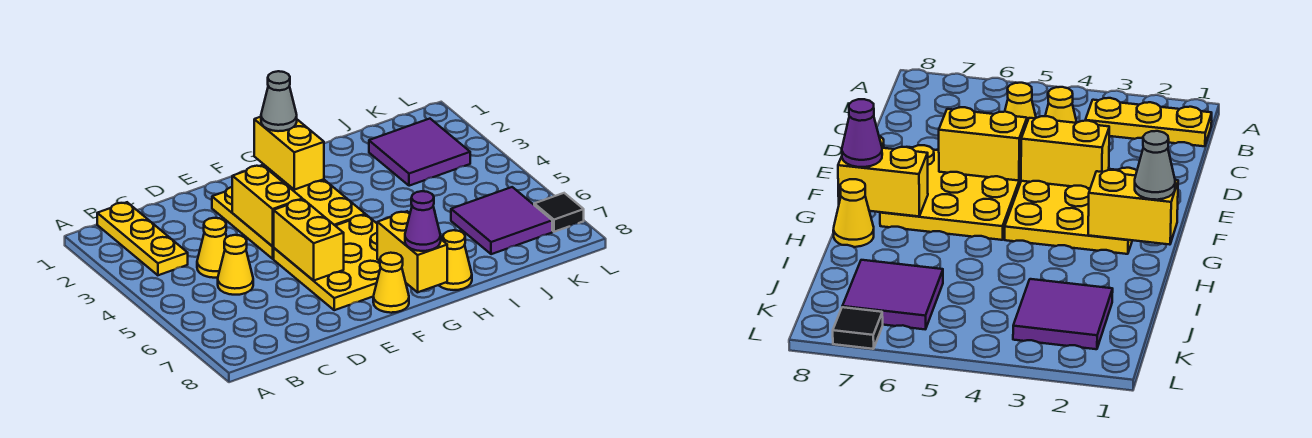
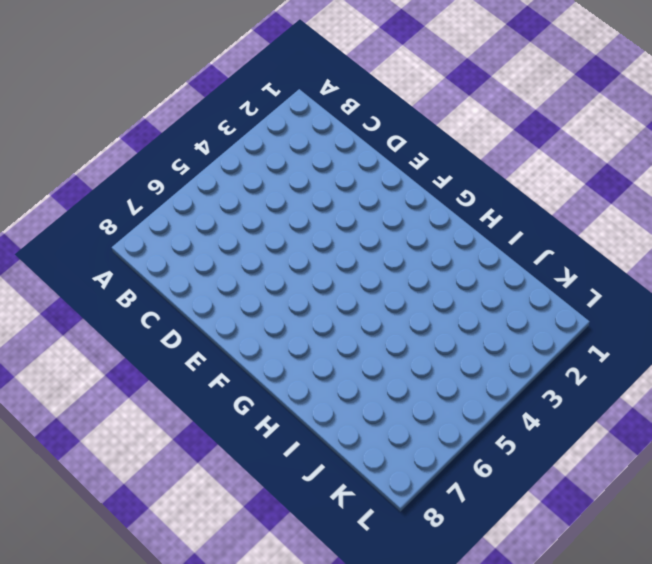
none -> yellow plate B1:B3 level 1
none -> yellow cone C4 level 1
none -> yellow cone C5 level 1

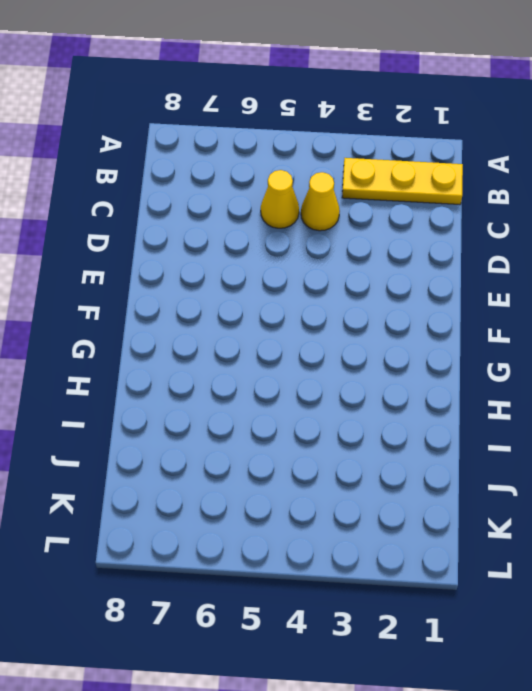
none -> yellow plate E2:G4 level 1
none -> yellow plate E5:G7 level 1
none -> yellow cone F8 level 1

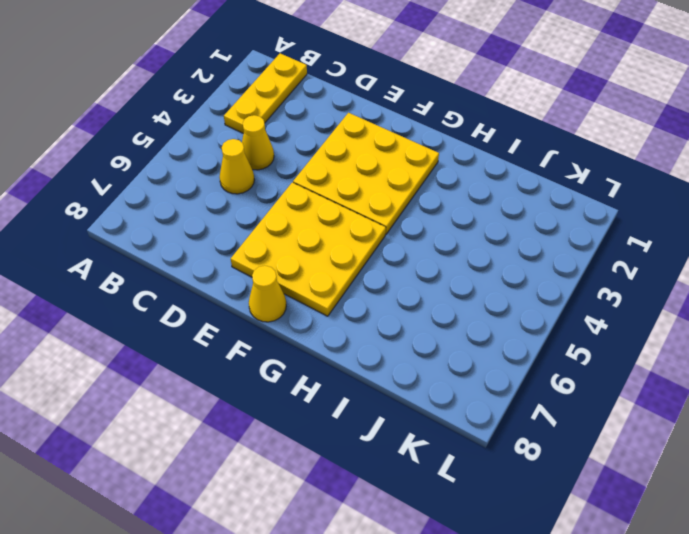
none -> yellow cone H8 level 1
none -> purple tile J2:K3 level 1
none -> purple tile J6:K7 level 1

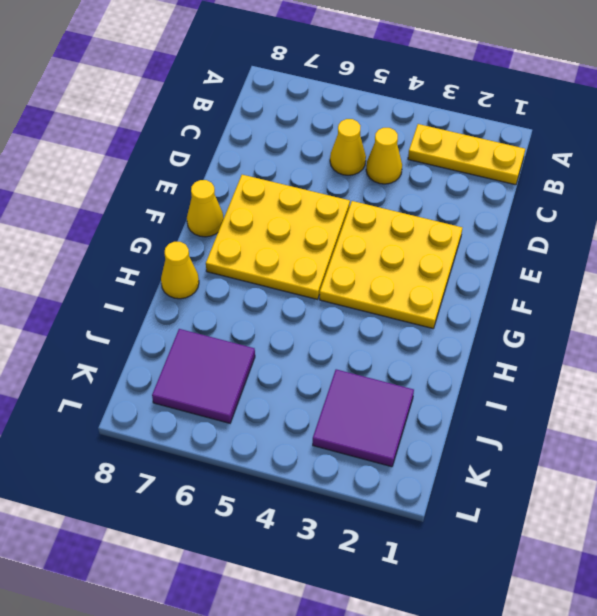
none -> black tile L7 level 1
none -> yellow brick E3:E4 level 2
none -> yellow brick E5:E6 level 2

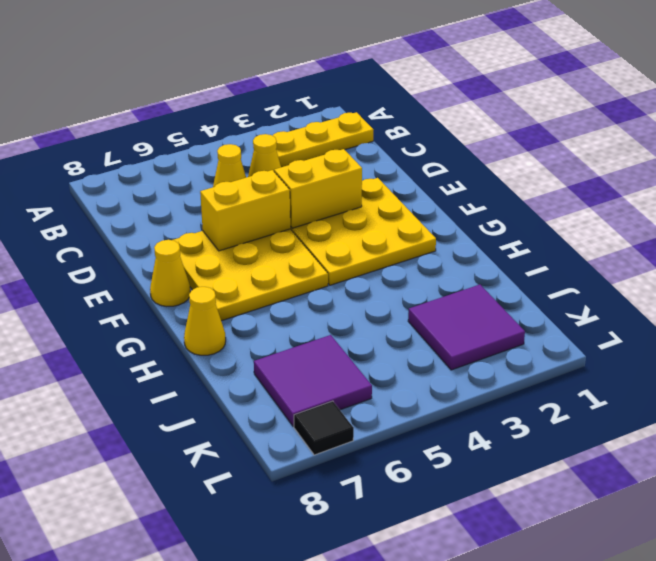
none -> yellow brick G1:G2 level 2
none -> yellow brick G7:G8 level 2
none -> grey cone G1 level 3

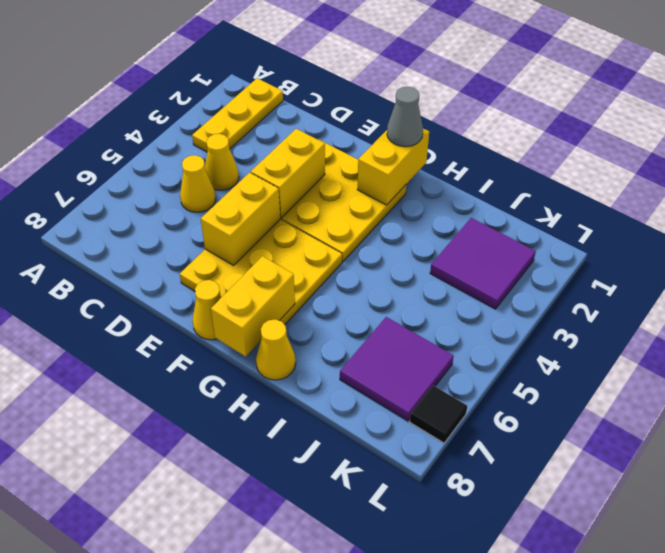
none -> purple cone G8 level 3

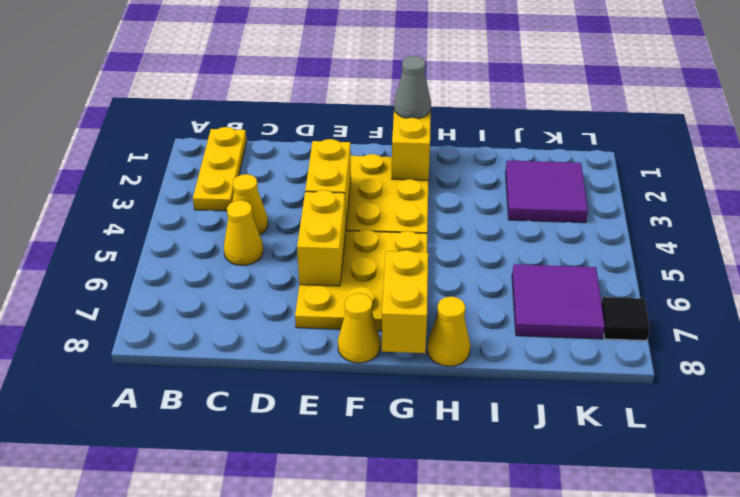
none -> purple cone G8 level 3

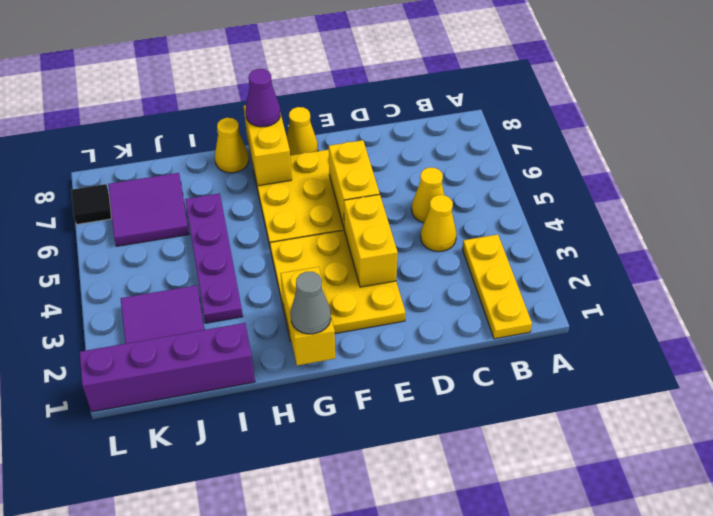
purple brick I1:L1 level 1 -> none
purple plate I3:I6 level 1 -> none

